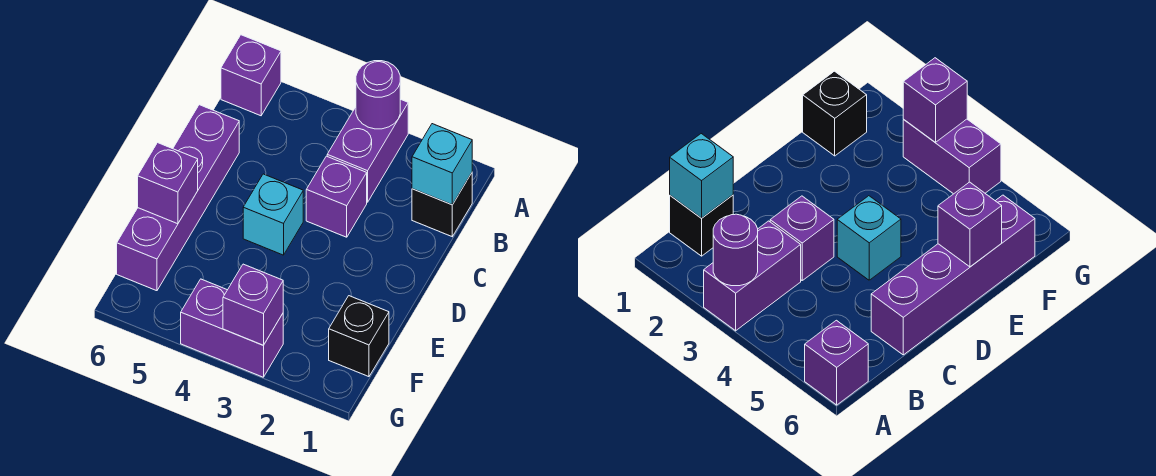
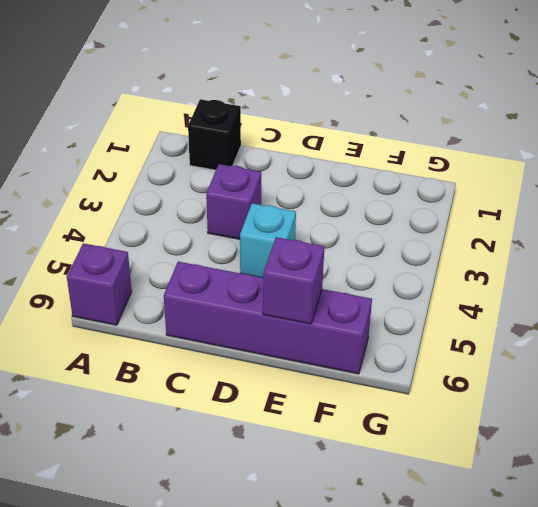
none -> purple brick A3:B3 level 1
none -> black brick F1 level 1
none -> purple brick G3:G4 level 1

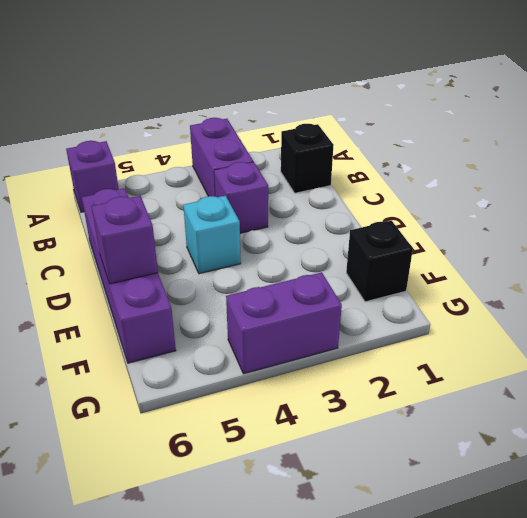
none -> purple round brick A3 level 2
none -> cyan brick B1 level 2
none -> purple brick G3 level 2

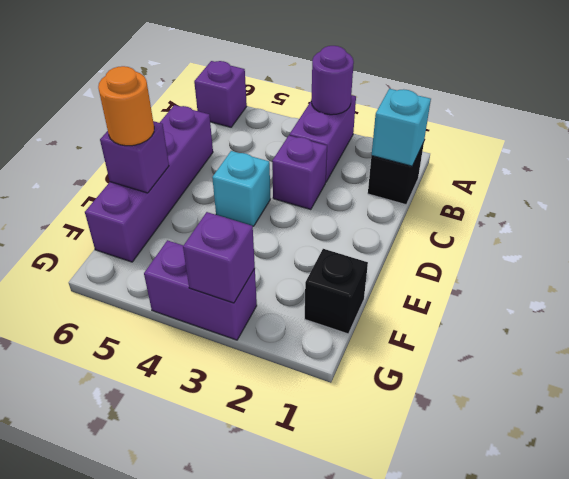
orange round brick E6 level 3 -> none

